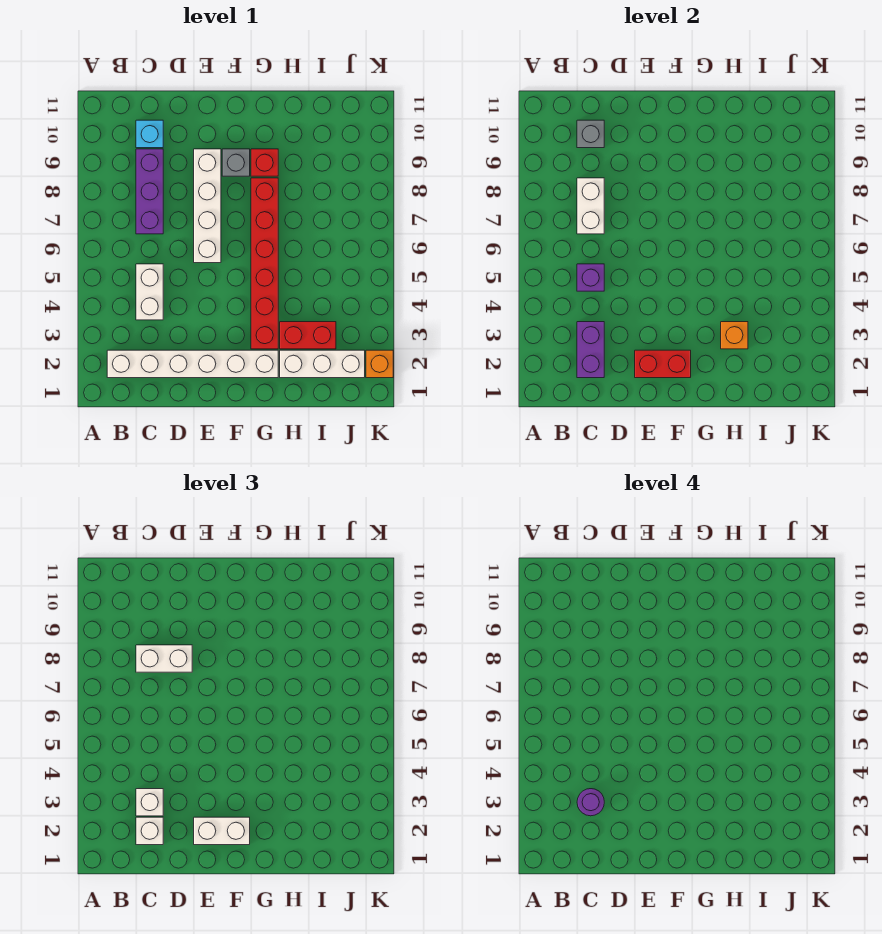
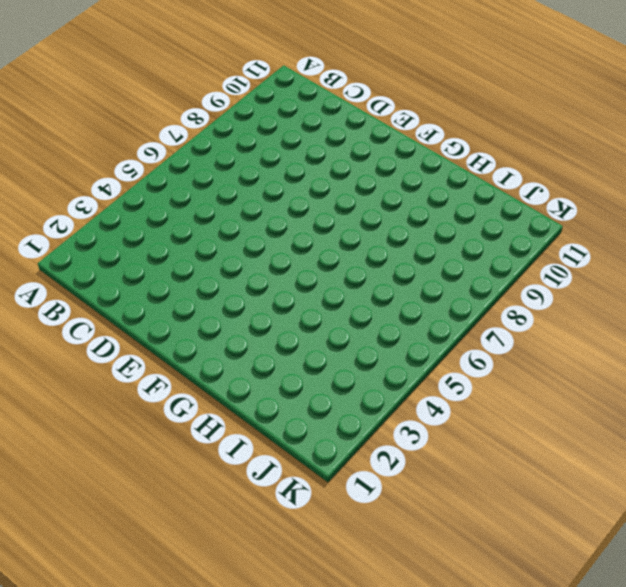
none -> white brick B2:G2 level 1
none -> white brick C4:C5 level 1
none -> purple brick C7:C9 level 1

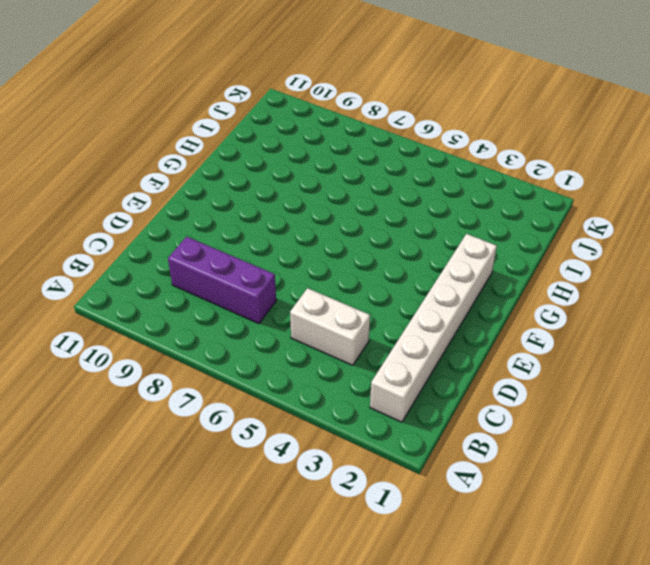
none -> cyan brick C10 level 1
none -> white brick E6:E9 level 1
none -> grey brick F9 level 1

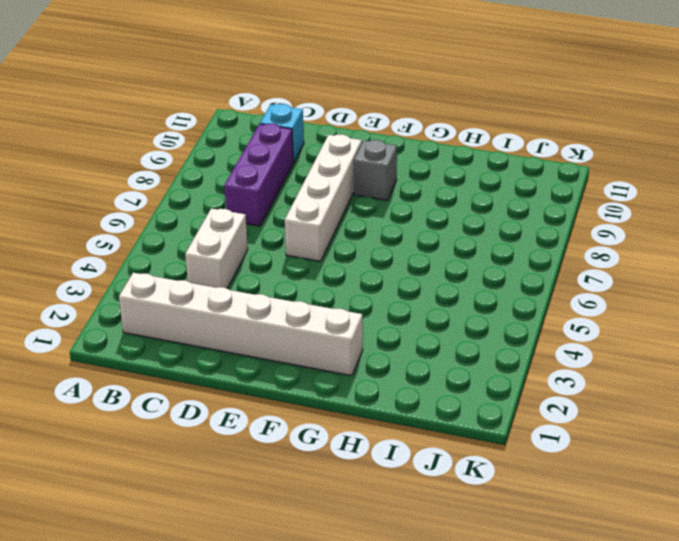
none -> red brick G3:G8 level 1
none -> red brick G9 level 1
none -> white brick H2:J2 level 1

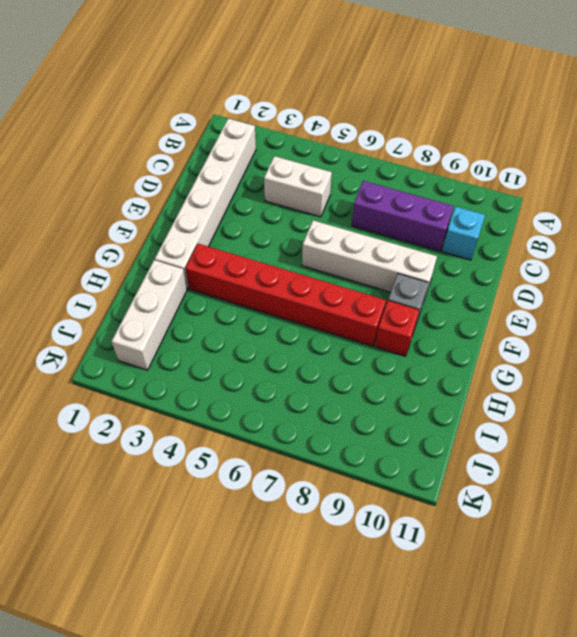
none -> red brick H3:I3 level 1
none -> orange brick K2 level 1
none -> purple brick C2:C3 level 2

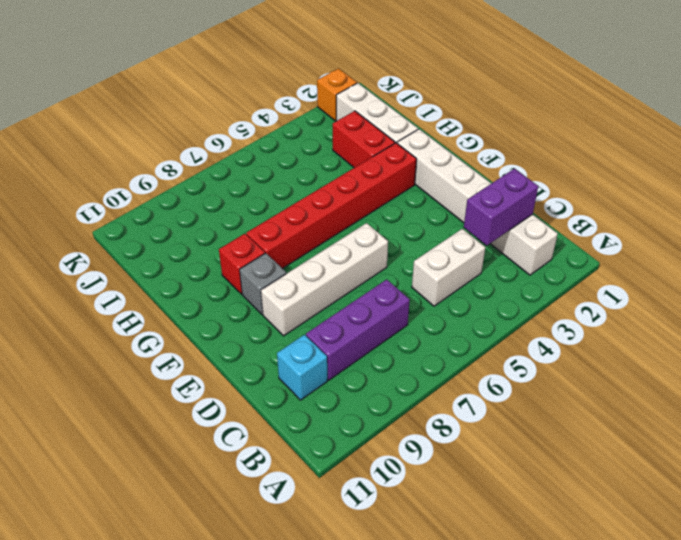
none -> purple brick C5 level 2
none -> white brick C7:C8 level 2
none -> grey brick C10 level 2

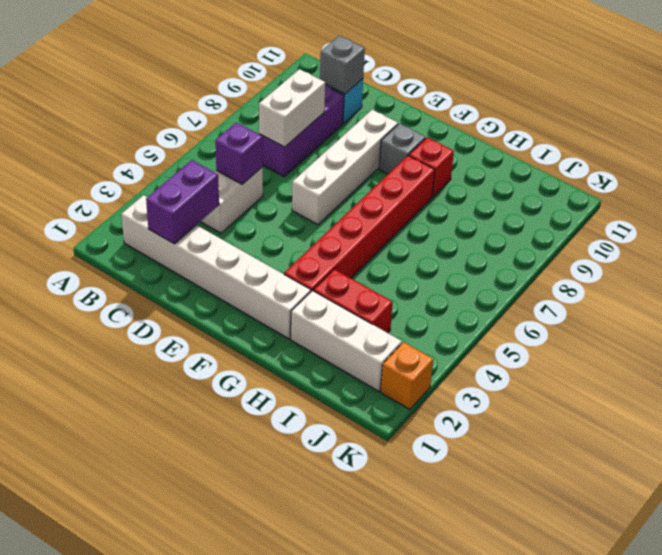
none -> red brick E2:F2 level 2
none -> orange brick H3 level 2
none -> white brick C2 level 3

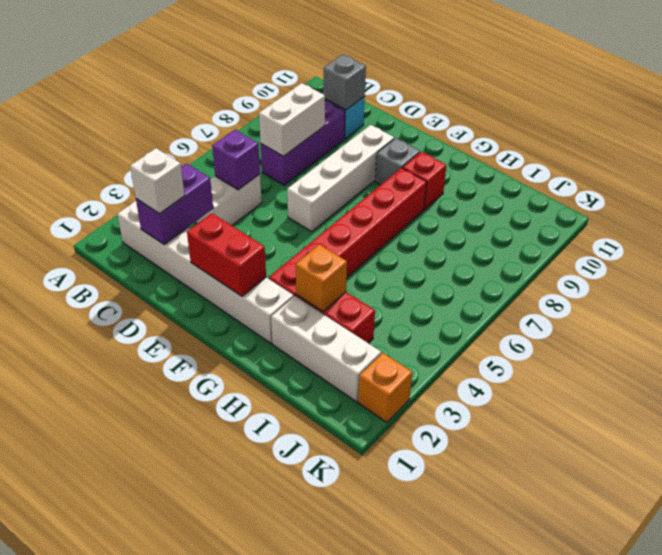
none -> white brick C3 level 3
none -> white brick C8:D8 level 3
none -> white brick E2:F2 level 3

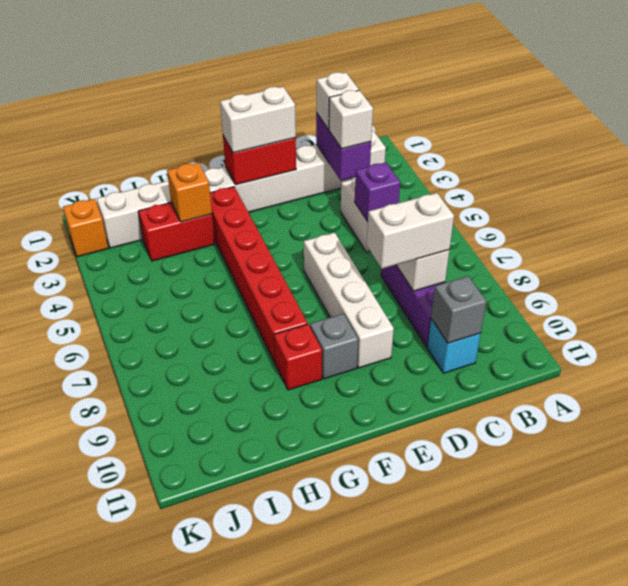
none -> purple round brick C3 level 4

